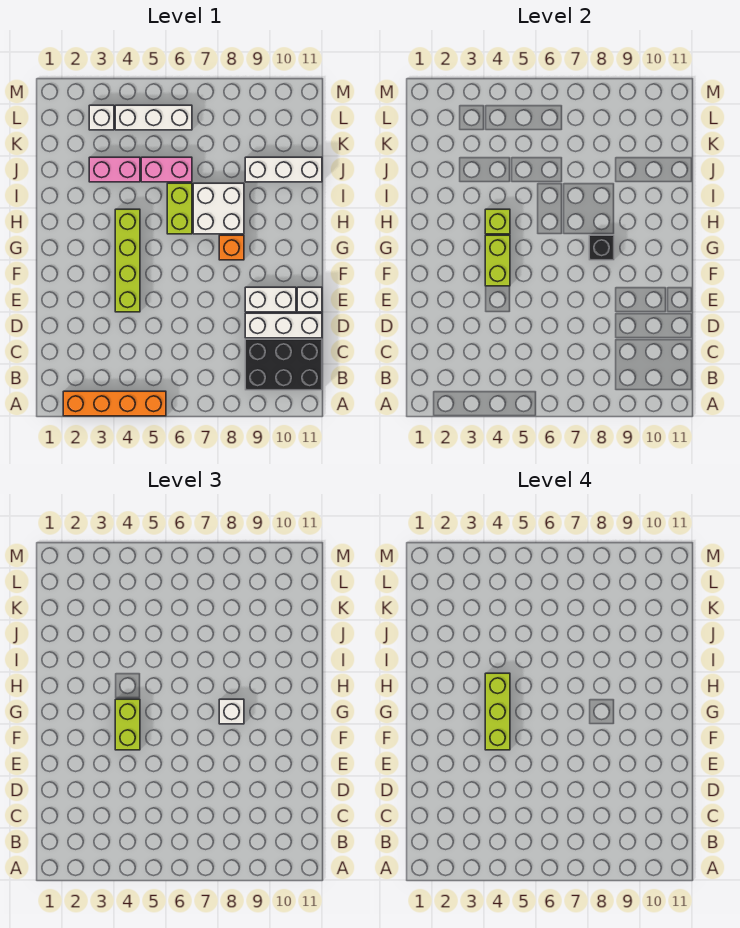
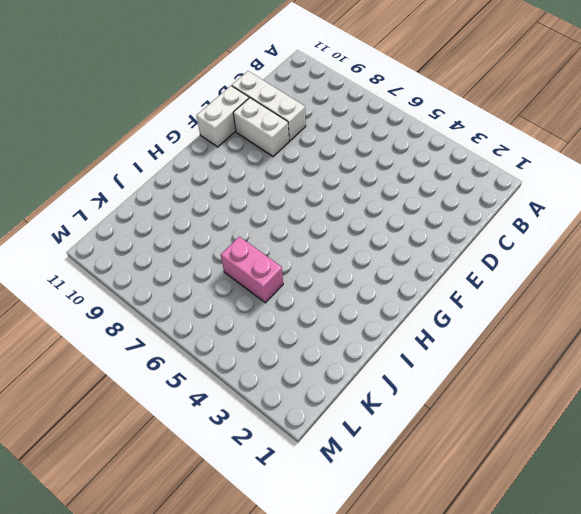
white brick E11:F11 level 1 -> white brick E11 level 1
none -> orange brick A2:A5 level 1
none -> black brick B9:C11 level 1
none -> lime brick E4:H4 level 1

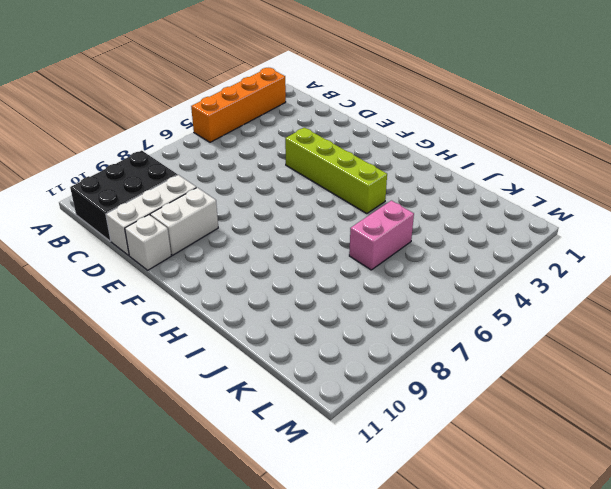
none -> orange brick G8 level 1
none -> lime brick H6:I6 level 1
none -> white brick H7:I8 level 1

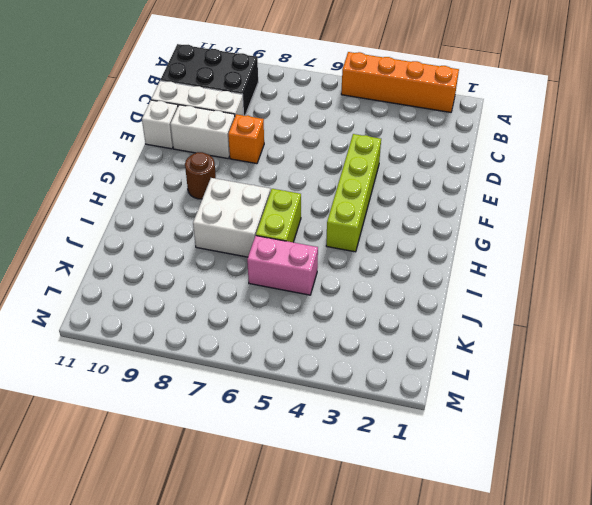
orange brick E8 level 1 -> orange brick G8 level 1
brown round brick G9 level 1 -> none
none -> pink brick J3:J4 level 1
none -> white brick J9:J11 level 1
none -> white brick L3 level 1

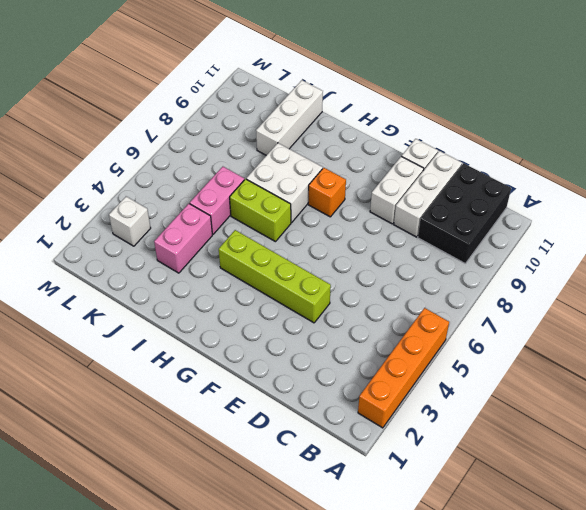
none -> white brick L4:L6 level 1
none -> lime brick F4:G4 level 2
none -> black brick G8 level 2

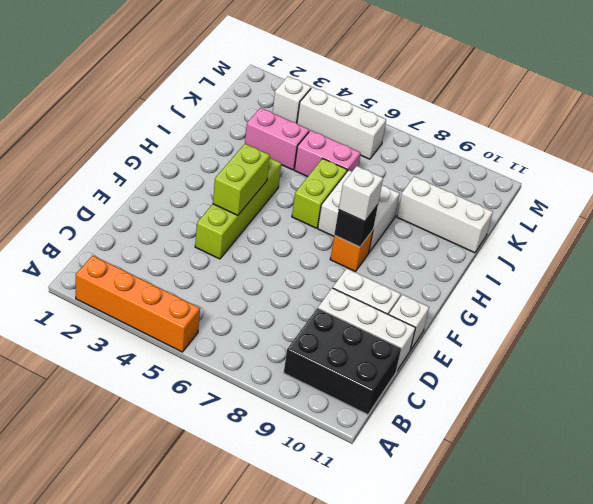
none -> lime brick H4 level 2
none -> lime brick F4:G4 level 3
none -> lime brick F4:H4 level 4

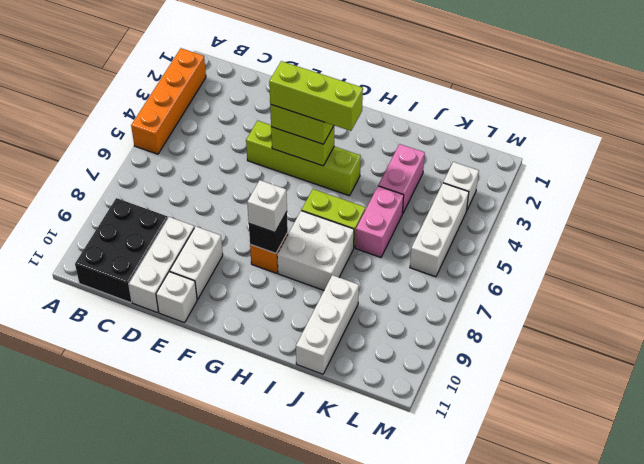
none -> lime brick H4 level 2

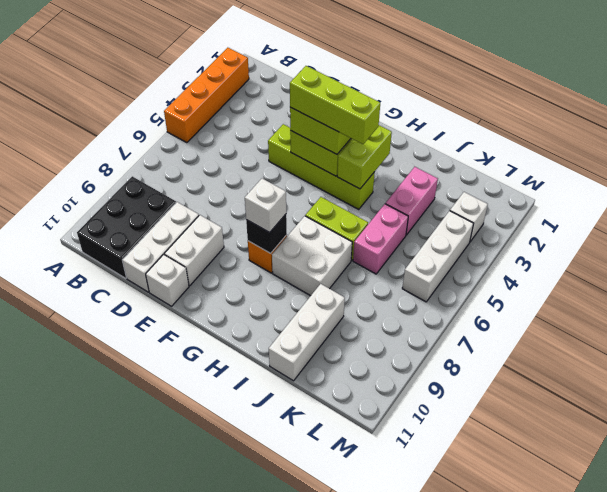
lime brick H3:H4 level 2 -> lime brick H4 level 2

